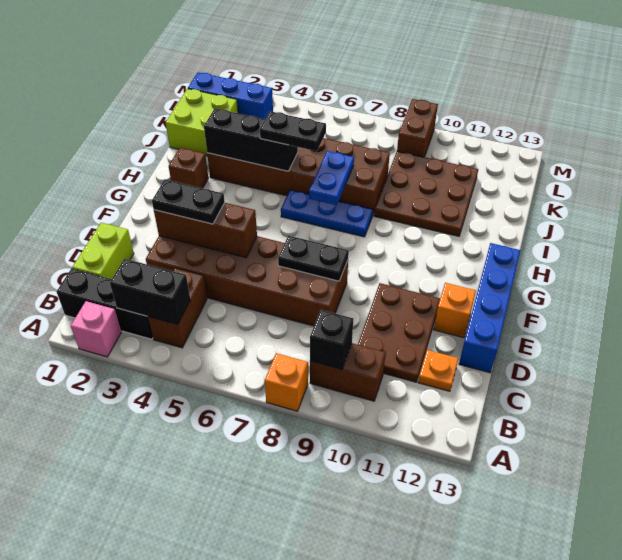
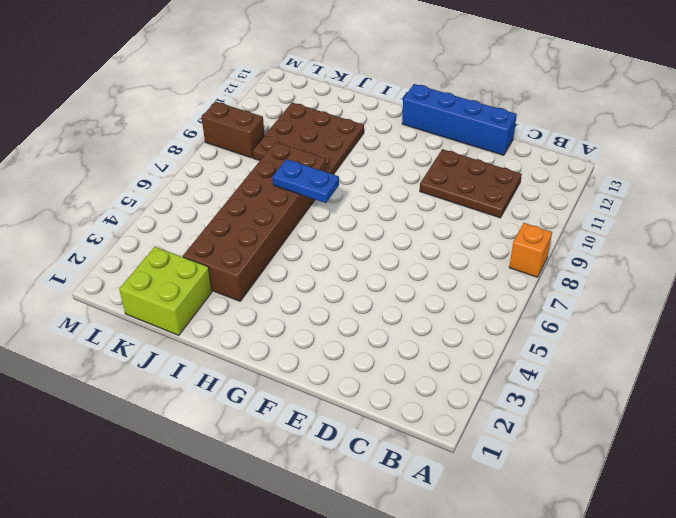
none -> pink brick A2 level 1
none -> black brick B1:B3 level 1
none -> brown brick B4:C4 level 1

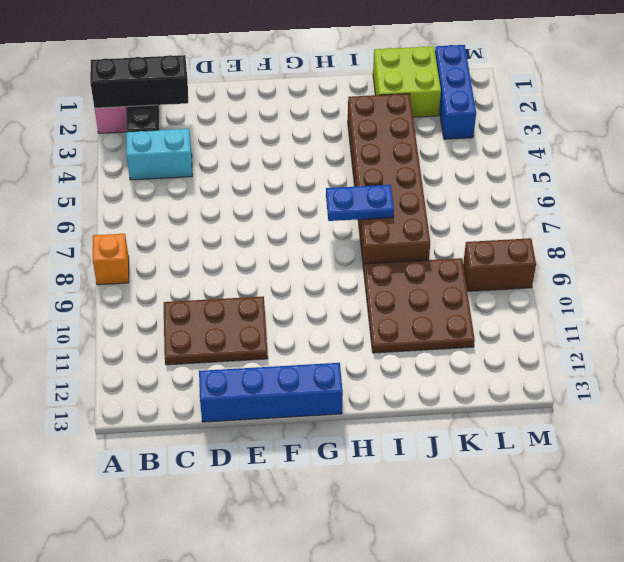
black brick A2:C2 level 2 -> black brick I3:I5 level 2
cyan brick B4:C4 level 1 -> brown brick B4:C4 level 1
none -> brown brick B9:B10 level 1
none -> lime brick C1:D1 level 1
none -> orange plate C12 level 1

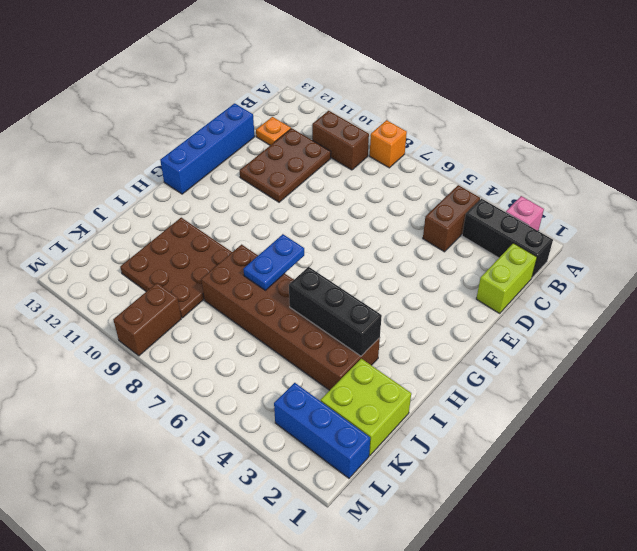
none -> brown brick D3:E8 level 1
none -> orange brick E12 level 1
none -> brown brick H2 level 1

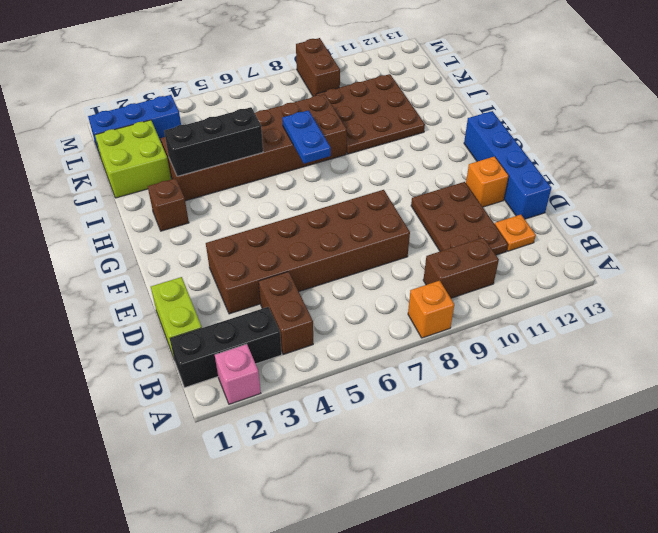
none -> blue plate H6:H8 level 1
none -> black brick B3:B4 level 2
none -> black brick B9 level 2

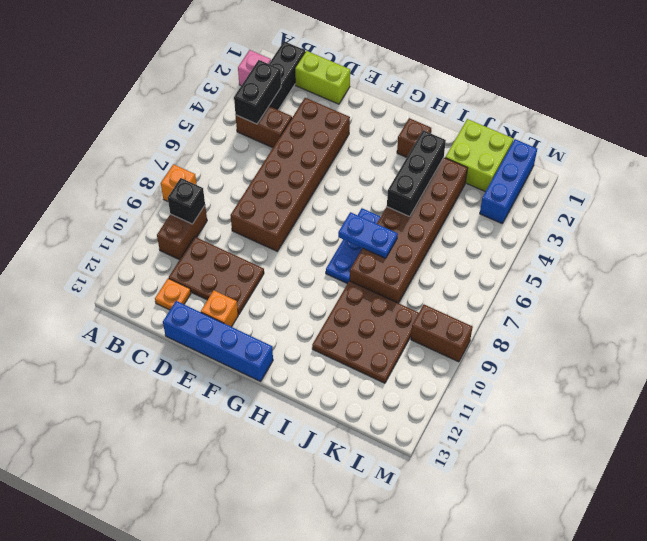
none -> brown brick E3:E5 level 2
none -> black plate E7:E8 level 2
none -> black plate E3:E4 level 3

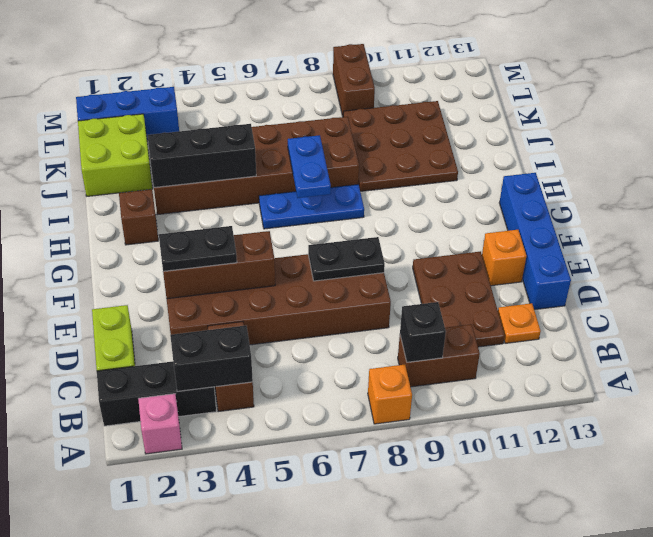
none -> black plate I5:I6 level 3

